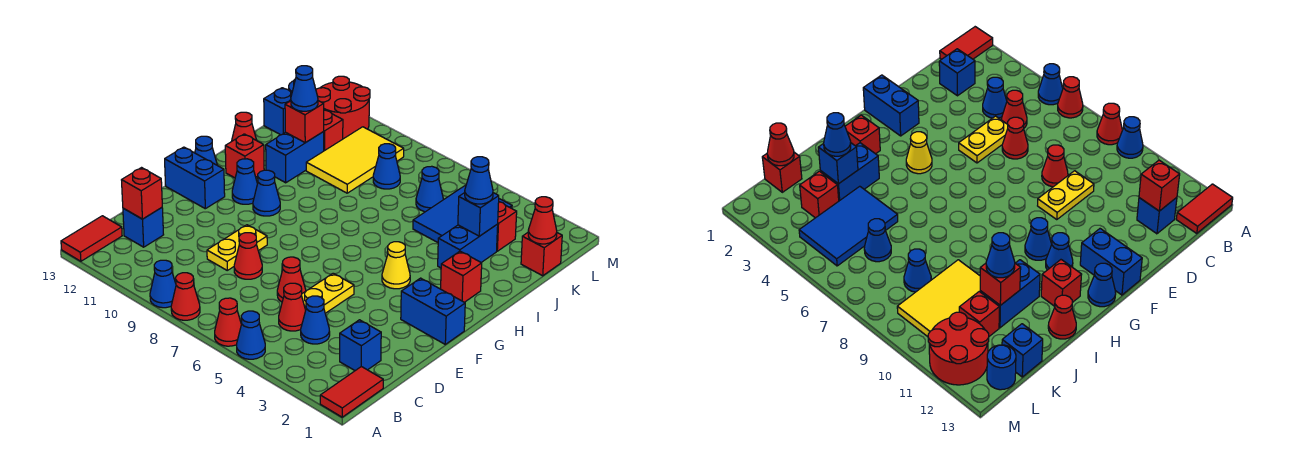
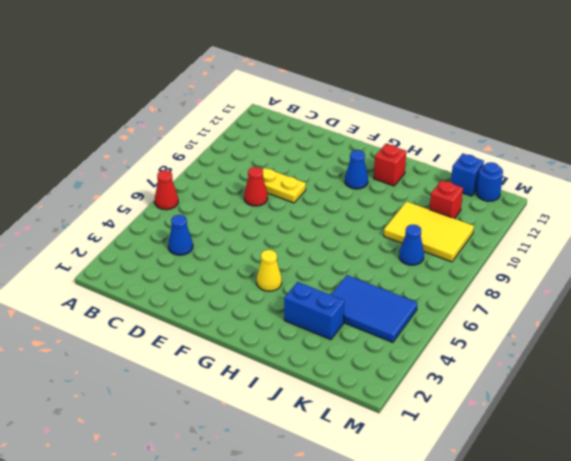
none -> red tile A1:B1 level 1
none -> blue cone A5 level 1
none -> red cone A8 level 1
none -> blue cone A9 level 1

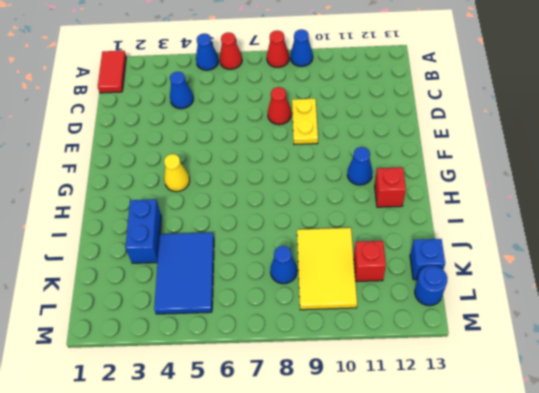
none -> red tile A13:B13 level 1
none -> blue brick C2 level 1
none -> red cone C5 level 1
none -> blue brick C12 level 1

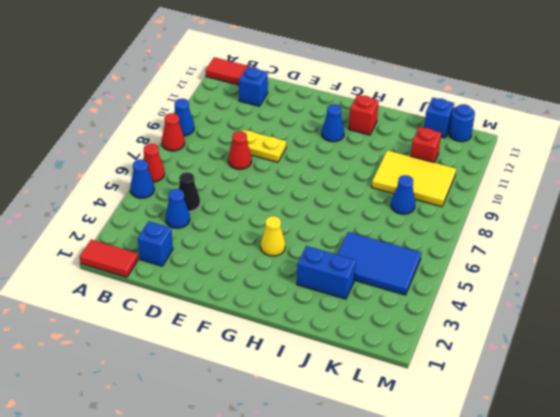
black cone C5 level 1 -> red cone C5 level 1
none -> yellow plate D5:E5 level 1
none -> red cone D6 level 1
none -> blue brick F1:F2 level 1
none -> blue brick F12:F13 level 1

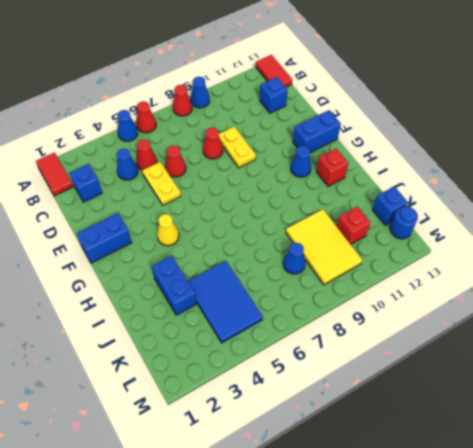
none -> blue cone G10 level 1
none -> blue cone G13 level 1
none -> red brick H2 level 1
none -> blue brick I11:J11 level 1

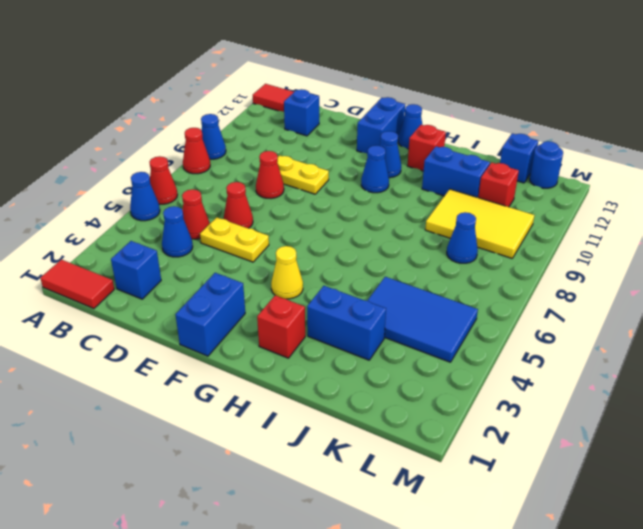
none -> red cone I13 level 1
none -> red brick K1 level 1
none -> red brick K3 level 1
none -> blue cone K6 level 1

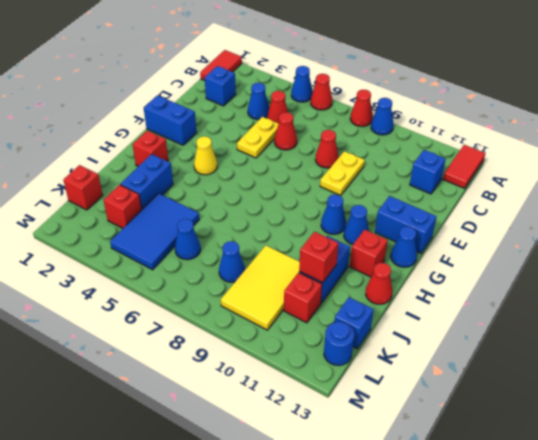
none -> red round brick L11:M12 level 1
none -> red brick C12 level 2
none -> blue brick J3 level 2
none -> red cone K1 level 2

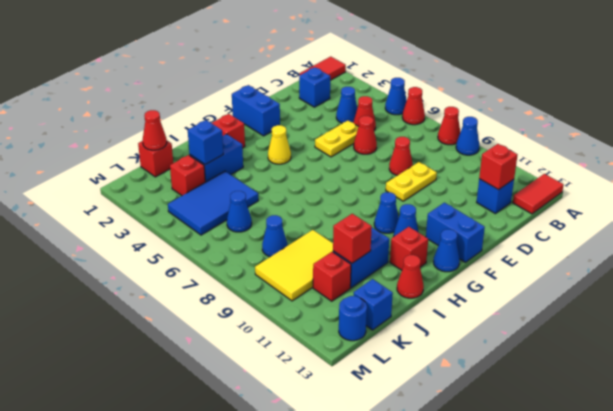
none -> red round brick L11:M12 level 1
none -> blue cone J3 level 3
none -> blue cone J11 level 3

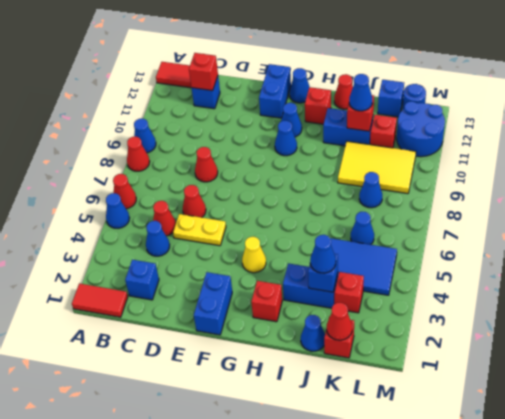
blue cone J1 level 1 -> none
blue round brick L11:M12 level 1 -> red round brick L11:M12 level 1
none -> yellow plate D9:E9 level 1

